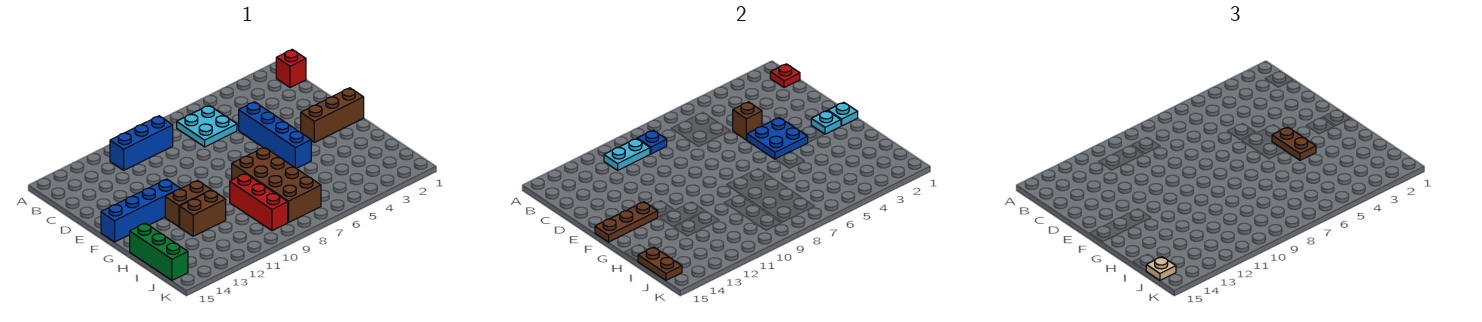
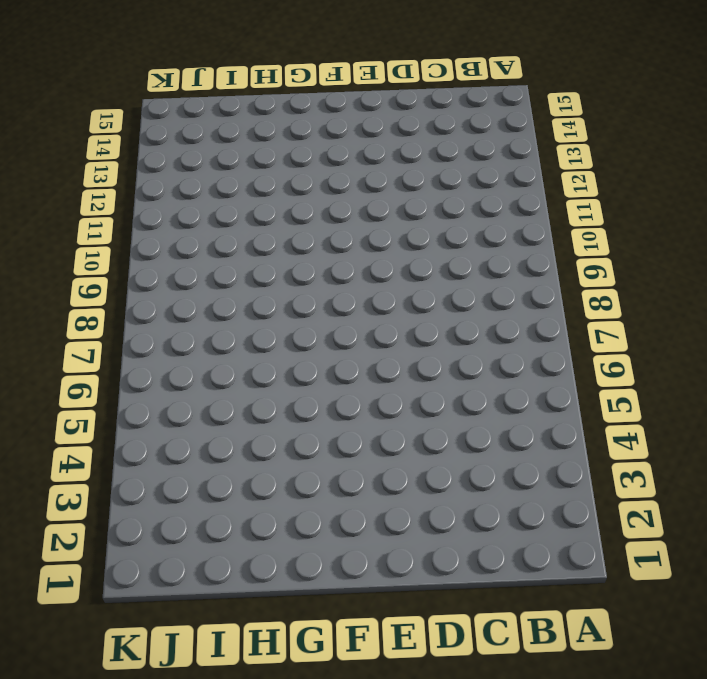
none -> red brick B1 level 1
none -> cyan plate B6:C7 level 1
none -> blue brick B9:B11 level 1

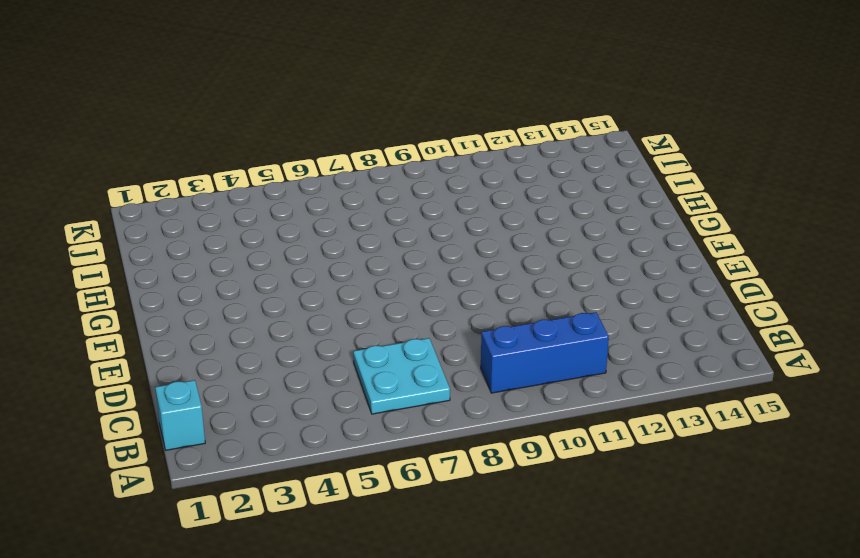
cyan brick B1 level 1 -> red brick B1 level 1
none -> blue brick D5:G5 level 1
none -> brown brick F1:F3 level 1
none -> blue brick F12:F15 level 1

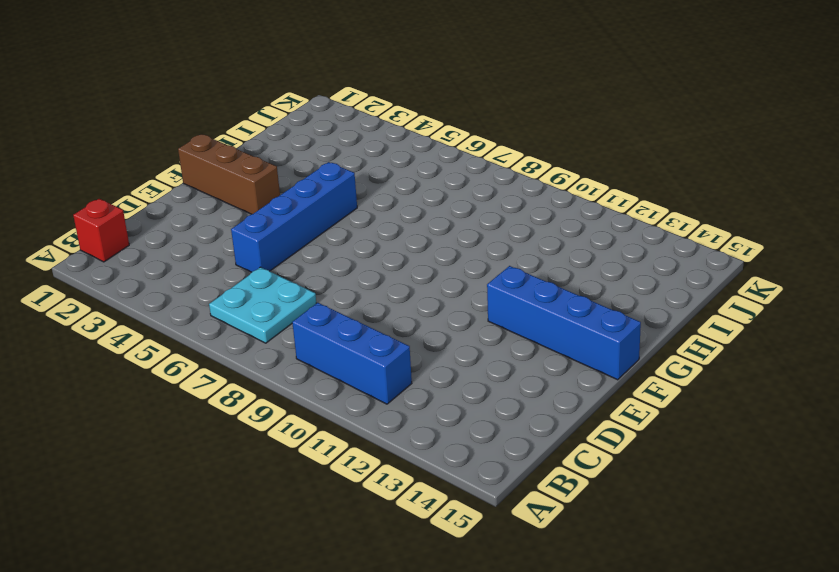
none -> brown brick G7:J8 level 1
none -> brown brick G11:G12 level 1
none -> red brick H9:J9 level 1

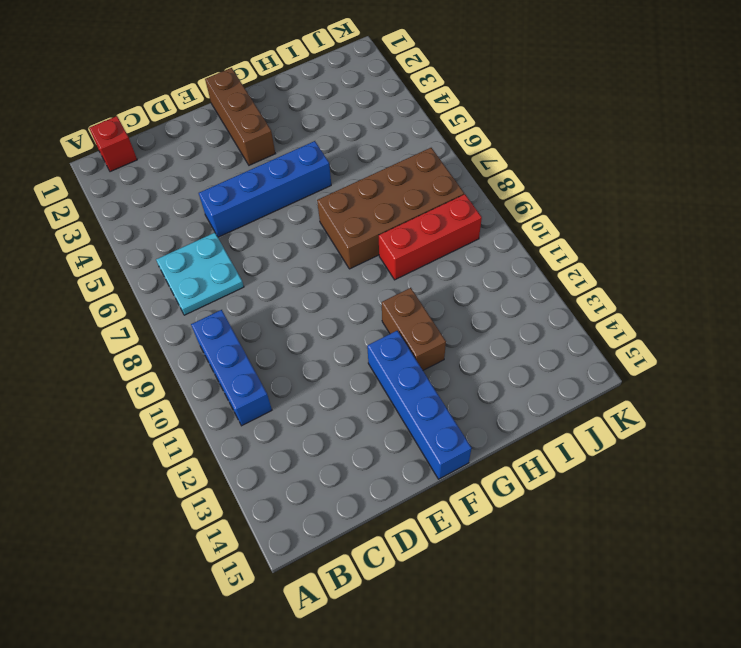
none -> brown brick H11:H12 level 1
none -> green brick H15:J15 level 1
none -> red plate B1 level 2

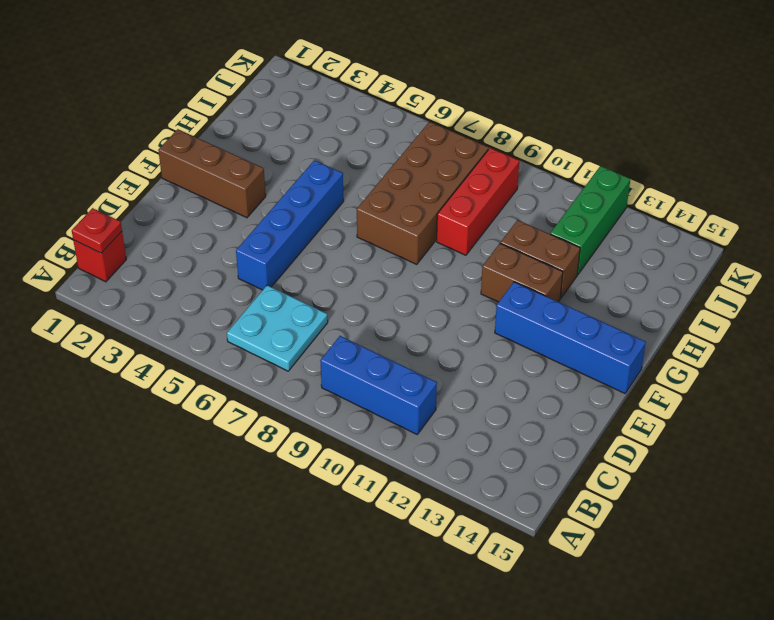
green brick I12:K12 level 1 -> green brick H15:J15 level 1
none -> blue plate B9 level 2
none -> cyan plate B10:B11 level 2
none -> brown brick D5 level 2

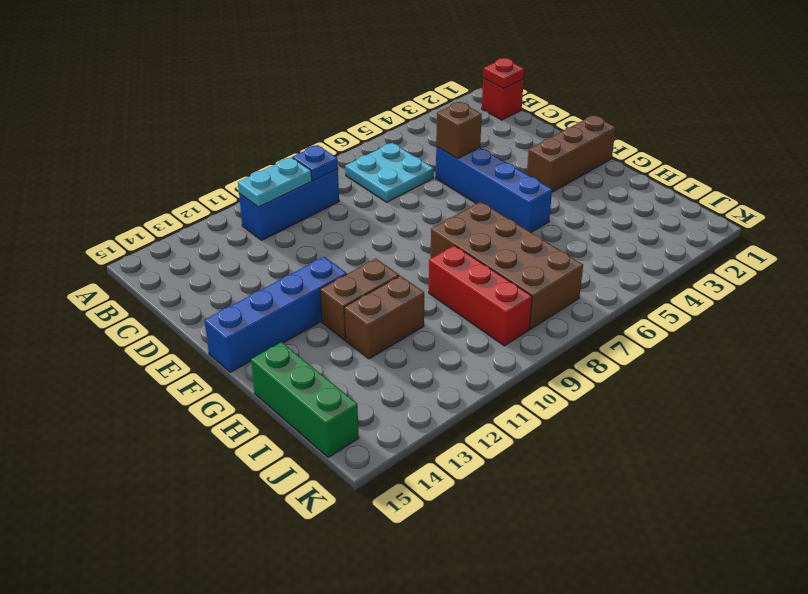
none -> blue plate E4:F5 level 2
none -> cyan plate F1 level 2
none -> cyan plate F2 level 2

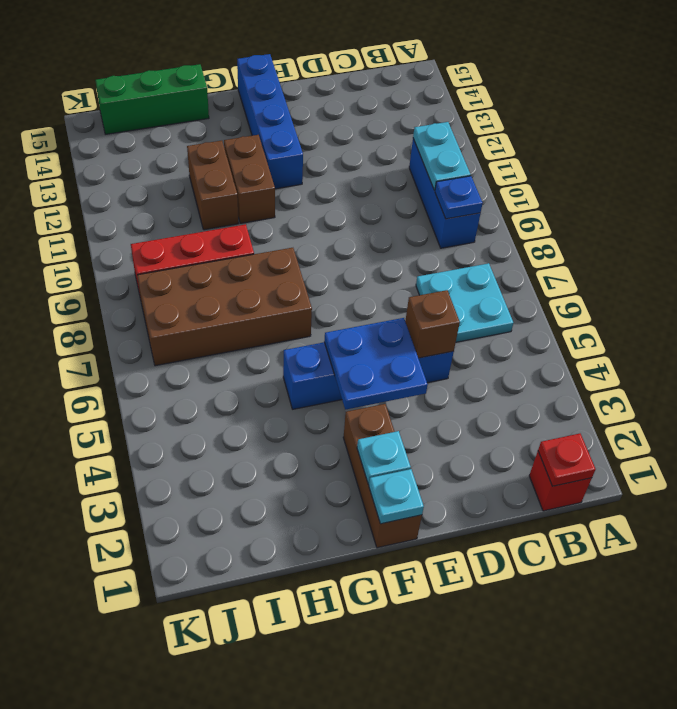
none -> brown plate F13:F15 level 2
none -> brown plate I15:J15 level 2
none -> brown plate F4:G4 level 3

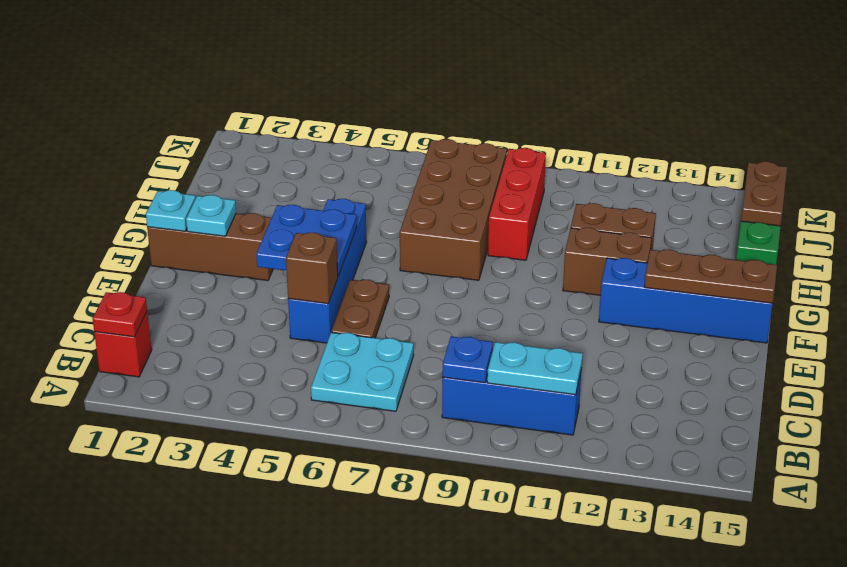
brown plate D6:E6 level 1 -> brown plate F4:G4 level 3
none -> tan plate J15 level 3

